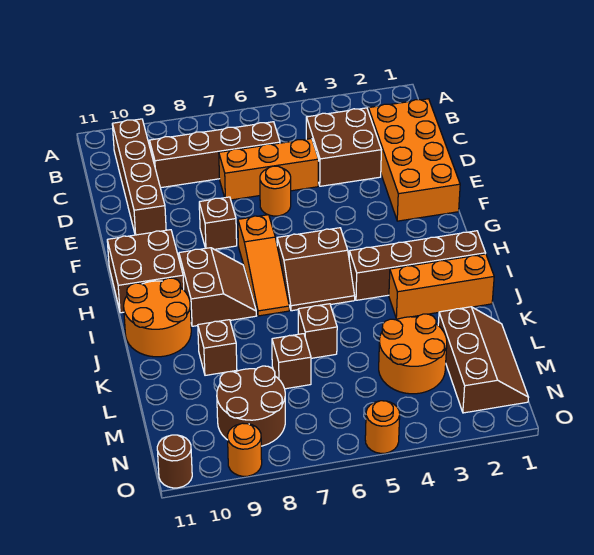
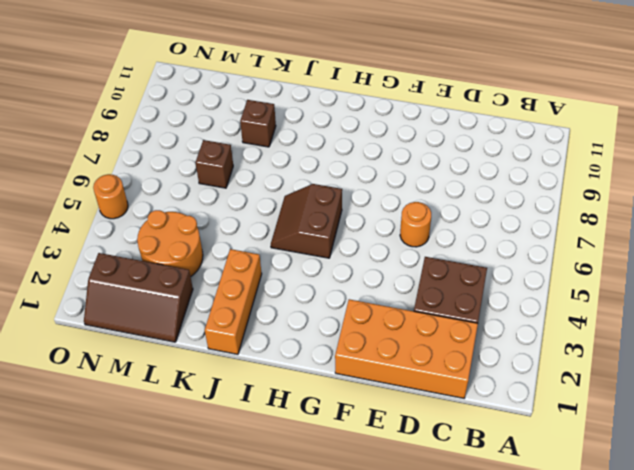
none -> brown brick B10:E10 level 1
none -> brown brick C6:C9 level 1
none -> orange brick D5:D7 level 1

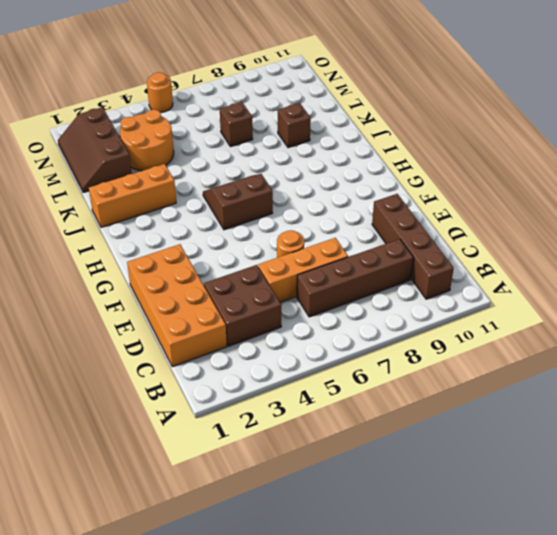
none -> brown brick F8 level 1
none -> orange slope G7:I7 level 1 top G
none -> brown brick G10:H11 level 1

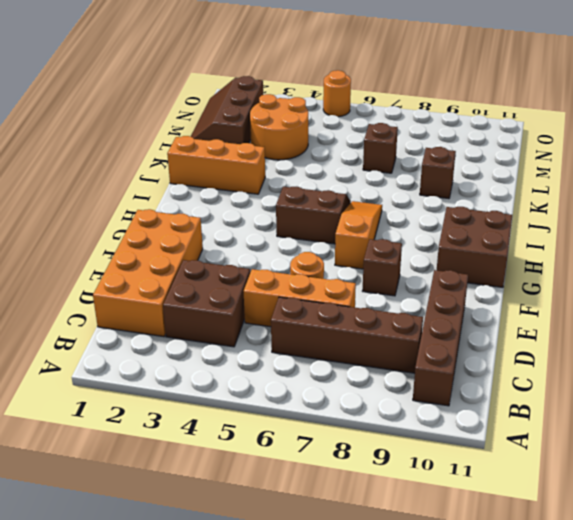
none -> brown slope H8:I9 level 1 top 9
none -> brown brick I1:I4 level 1
none -> orange round brick I10:J11 level 1

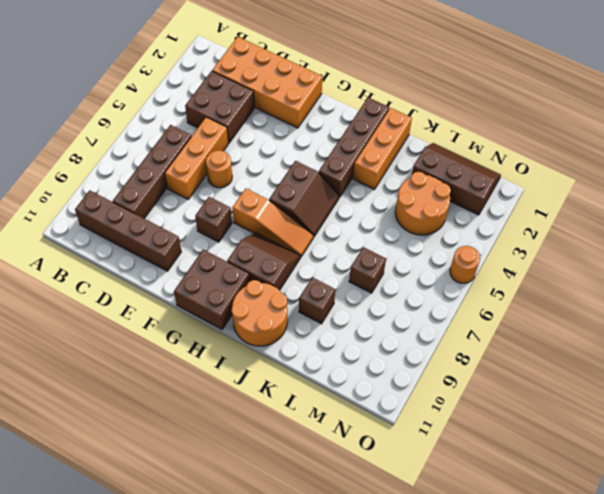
none -> brown brick K6 level 1
none -> brown round brick M8:N9 level 1
none -> orange round brick O9 level 1

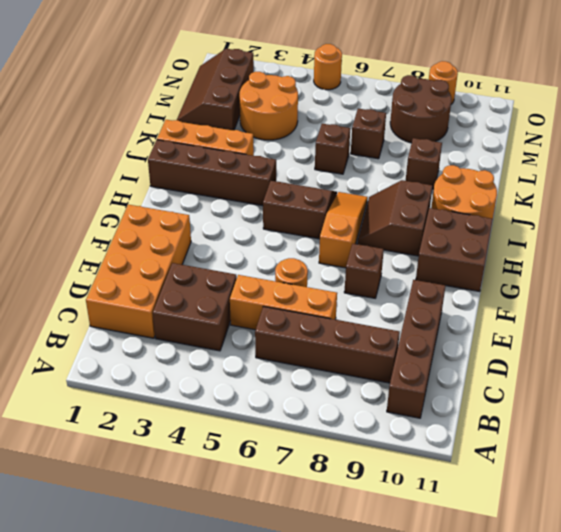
none -> brown round brick O11 level 1

